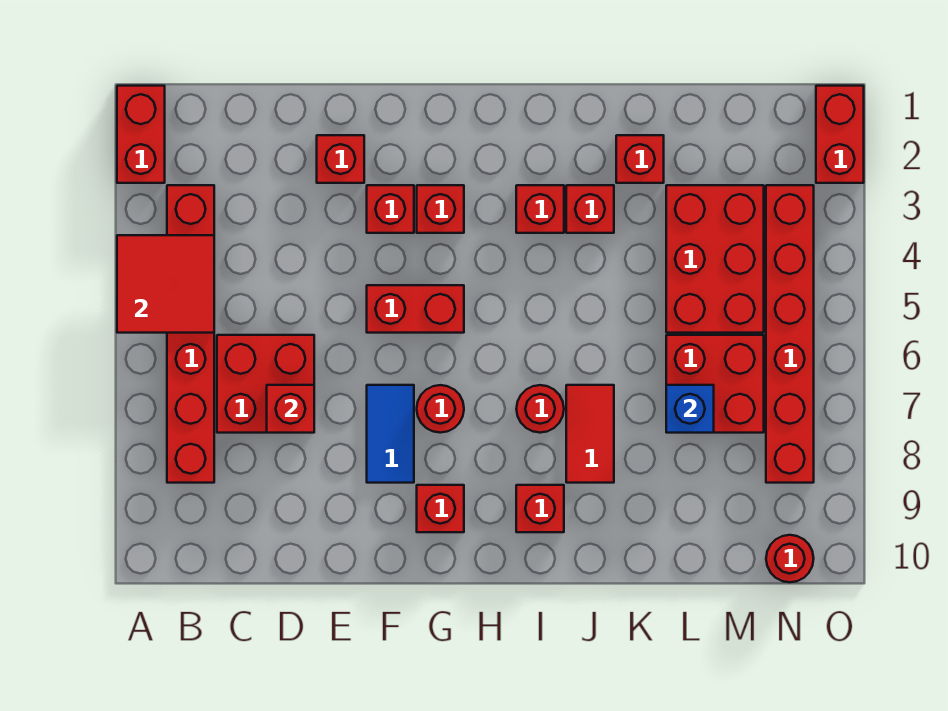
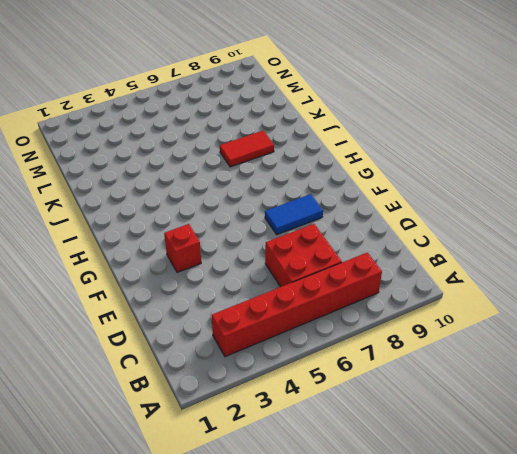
none -> red brick A1:A2 level 1
none -> red brick E2 level 1
none -> red brick F5:G5 level 1

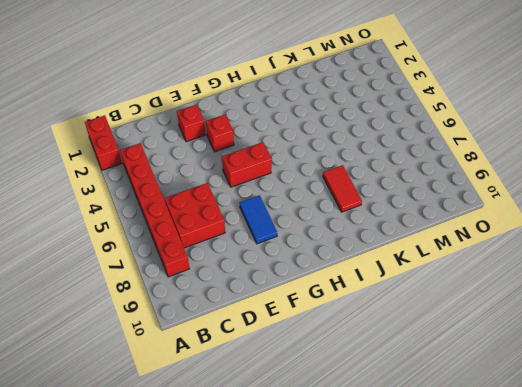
none -> red brick G3 level 1
none -> red round brick G7 level 1
none -> red brick G9 level 1

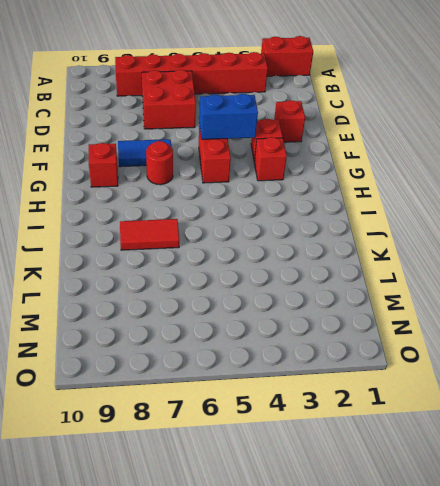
blue brick F4:F5 level 2 -> none
none -> red brick I3 level 1
none -> red round brick I7 level 1
none -> red brick I9 level 1

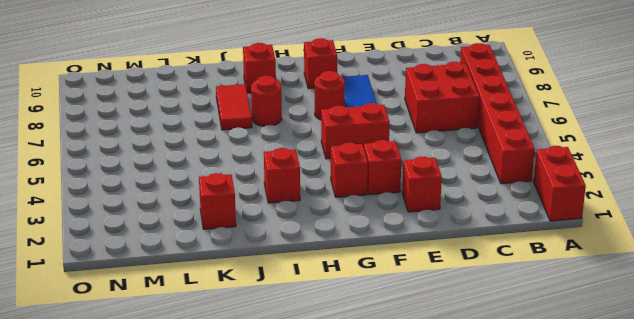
none -> red brick J3 level 1
none -> red brick L3:M5 level 1
none -> red brick L6:M7 level 1

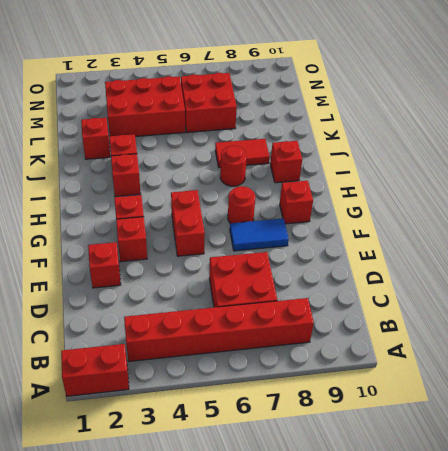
none -> red brick N3:N8 level 1
none -> red round brick N10 level 1
none -> red brick O1:O2 level 1

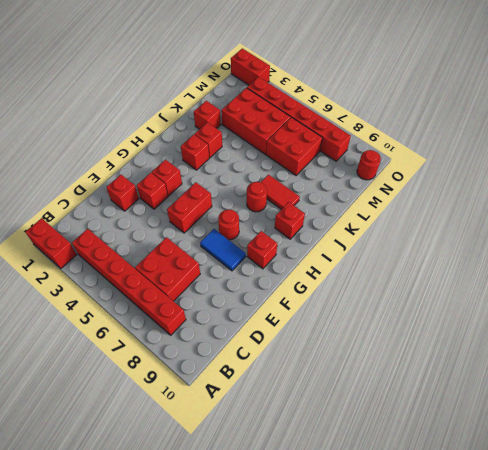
none -> red tile A4:B5 level 2
none -> red brick D7 level 2
none -> blue brick L7 level 2

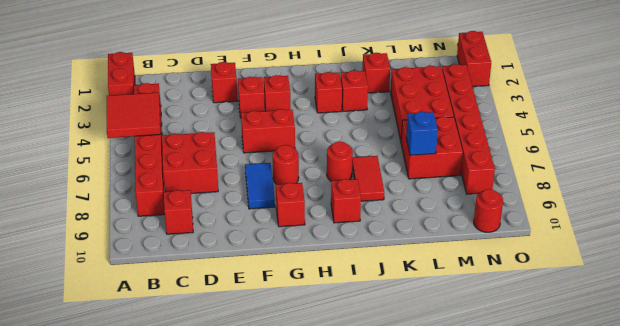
red brick C9 level 1 -> red brick D7 level 2

